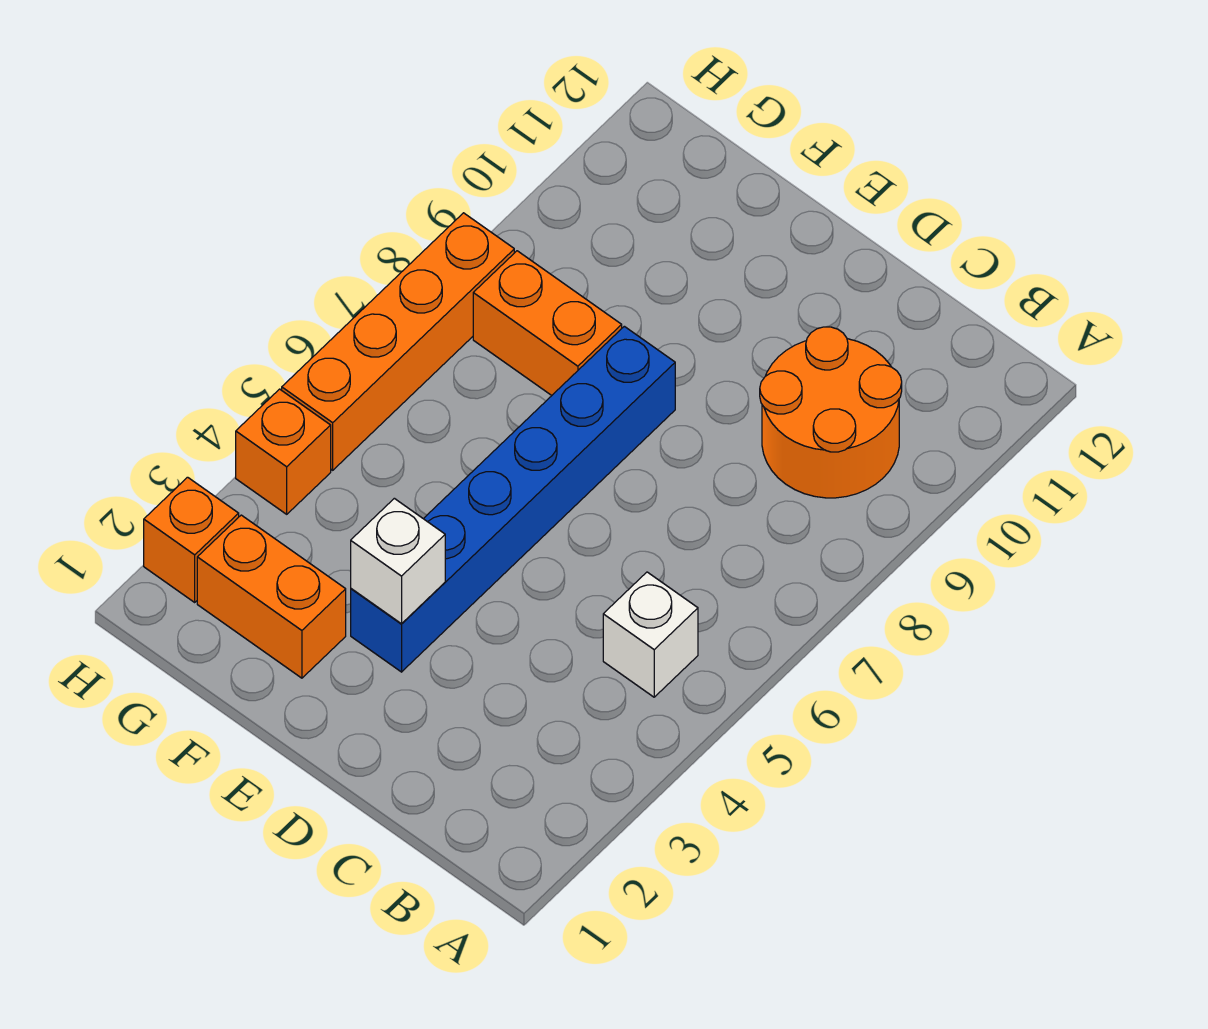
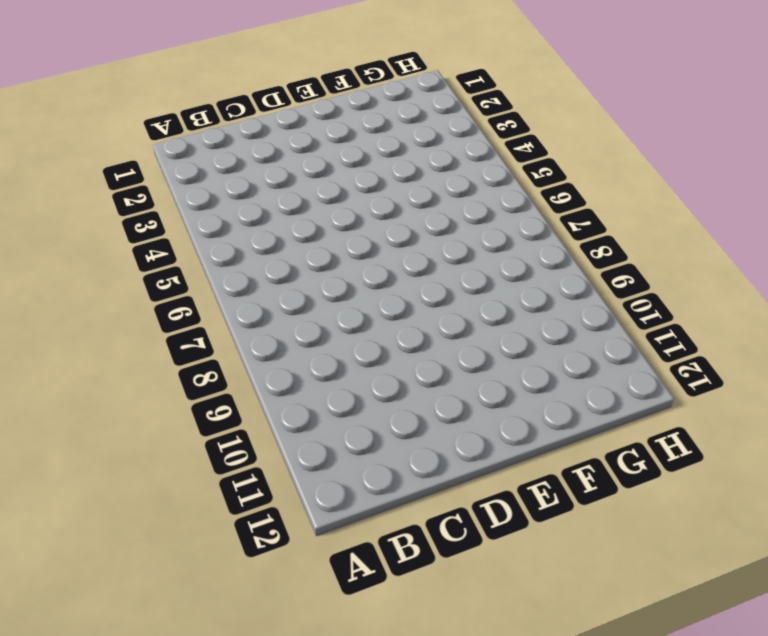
none -> white brick B5 level 1
none -> orange round brick B9:C10 level 1

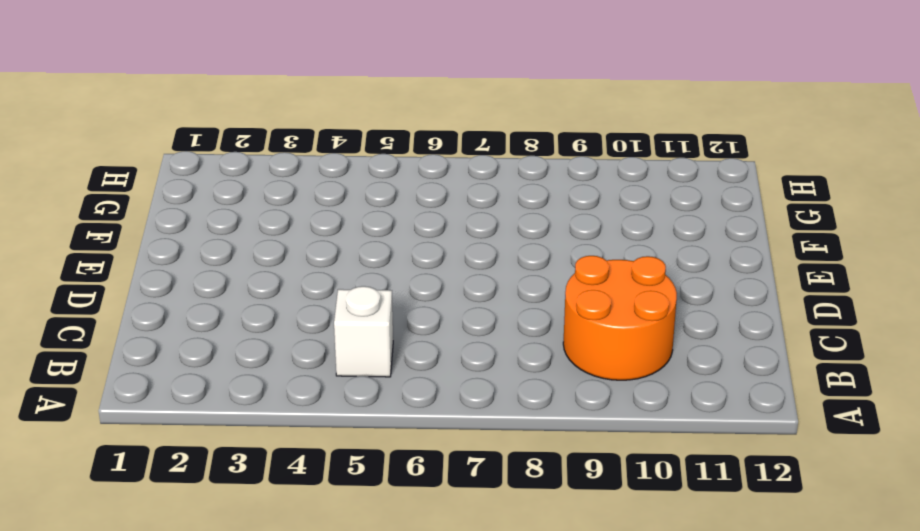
none -> blue brick E3:E8 level 1
none -> orange brick F2:G2 level 1

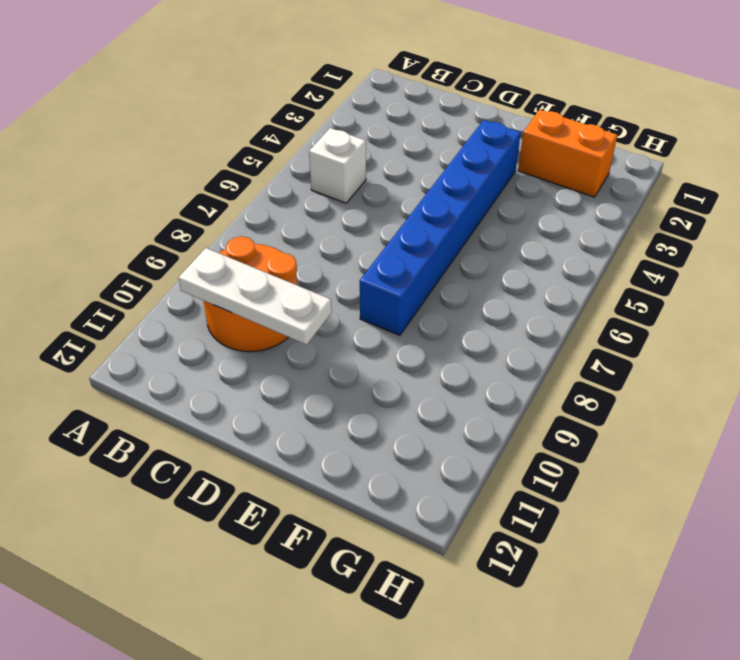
white plate B10:D10 level 2 -> none
none -> orange brick F8:G8 level 1
none -> orange brick H2 level 1

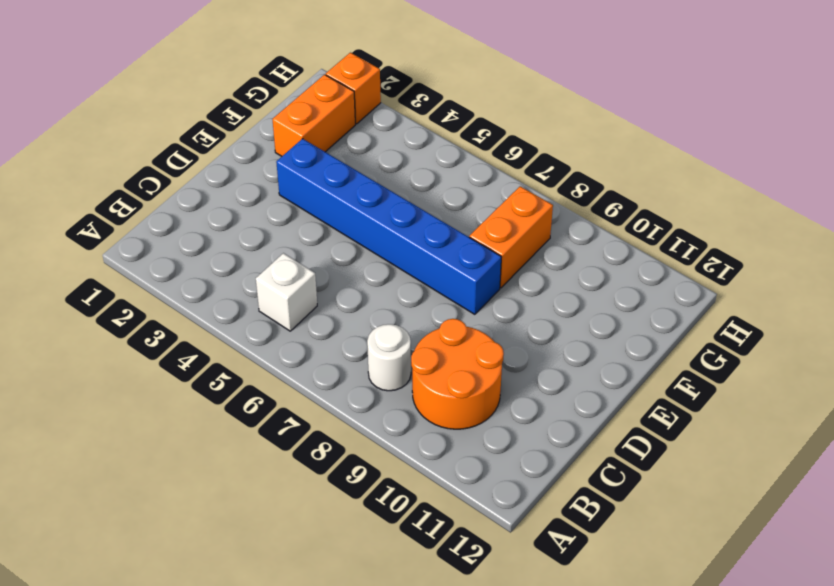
white round brick B8 level 1 -> none
none -> orange brick H4 level 1
none -> orange brick H5:H8 level 1

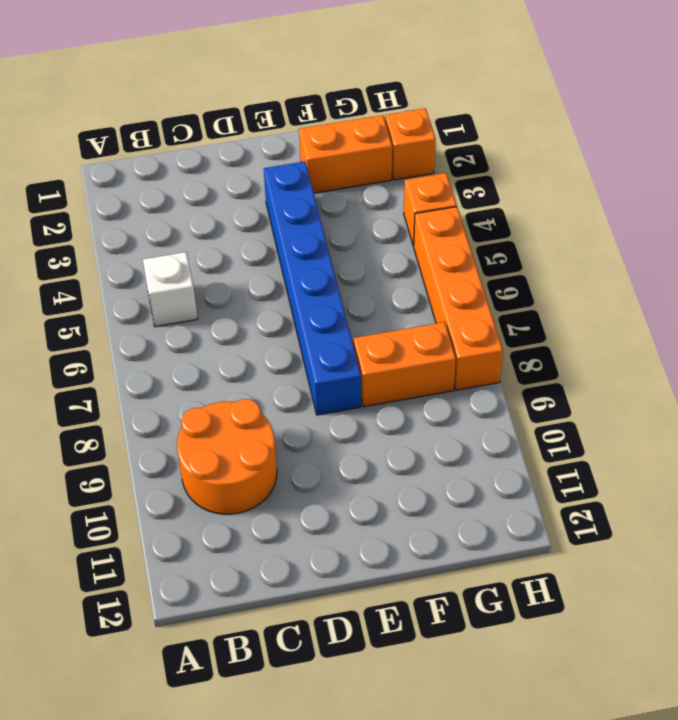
none -> white brick E3 level 2

